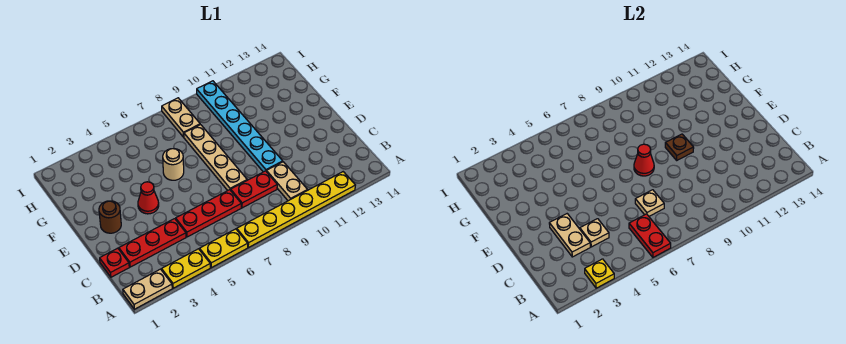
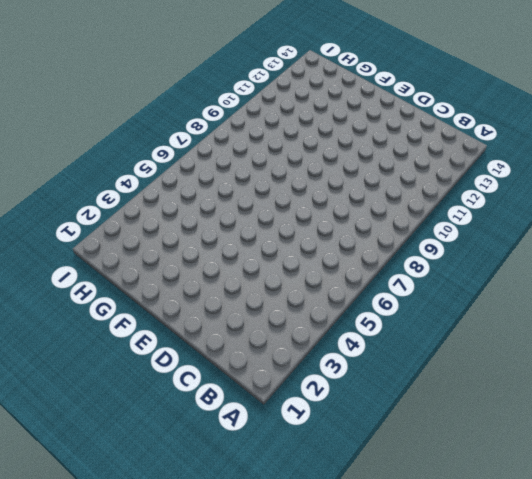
none -> tan plate A1:A2 level 1
none -> yellow plate A3:A4 level 1
none -> yellow plate A5:A6 level 1

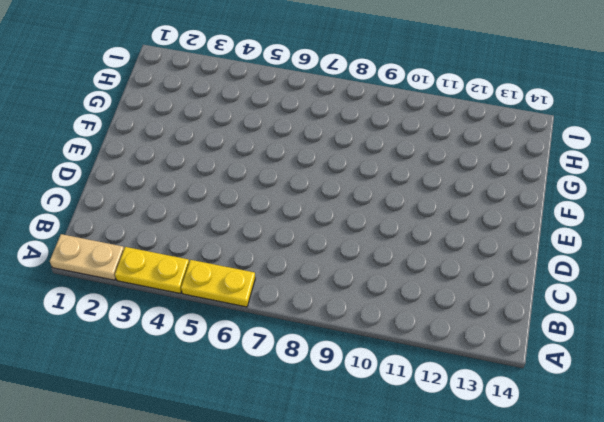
none -> yellow plate A7:A12 level 1
none -> tan plate B10:C10 level 1
none -> red plate C1 level 1

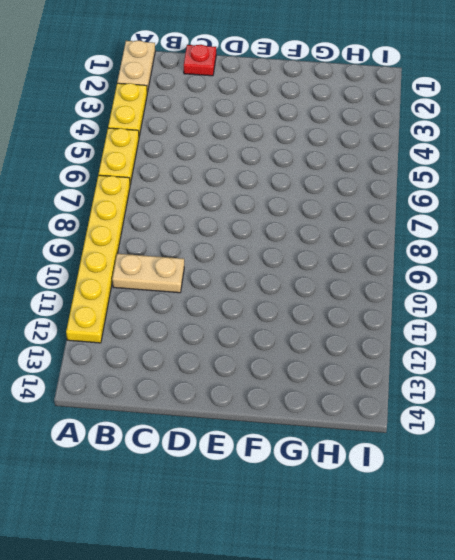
none -> red plate C2:C4 level 1
none -> red plate C5:C7 level 1
none -> red plate C8:C9 level 1

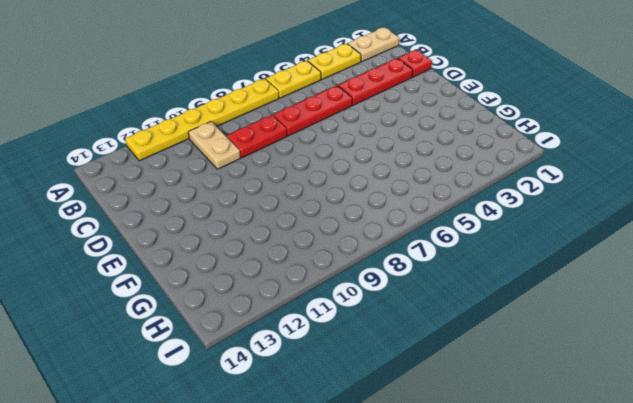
none -> tan plate D8:G8 level 1
none -> cyan plate D10:I10 level 1
none -> brown round brick E2 level 1

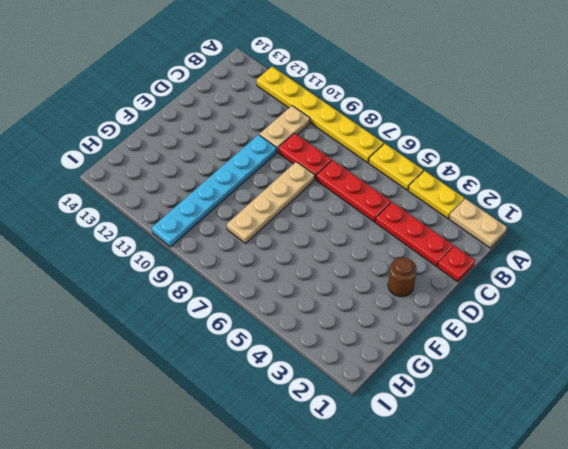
none -> red cone E4 level 1
none -> tan round brick F6 level 1
none -> tan plate H8:I8 level 1

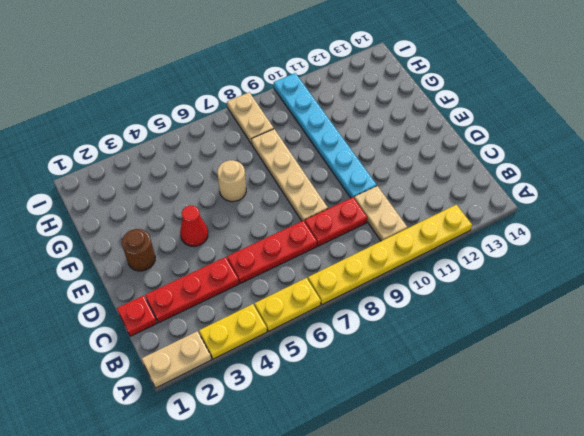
none -> yellow plate A3 level 2
none -> red plate A6:B6 level 2
none -> tan plate C3:D3 level 2

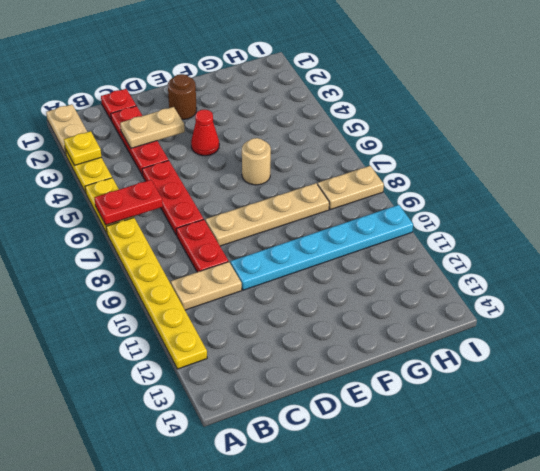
none -> tan plate C4 level 2
none -> tan plate C7 level 2
none -> red cone E8 level 2

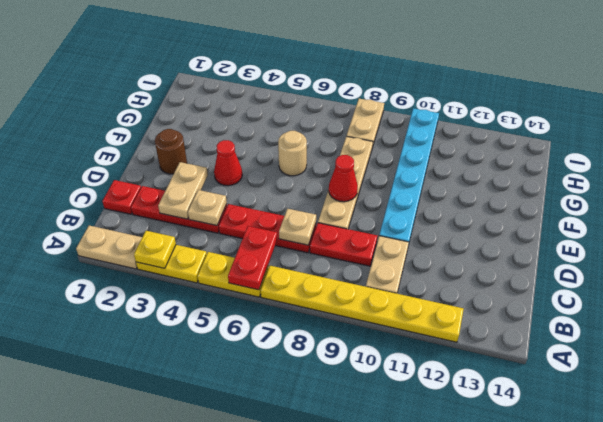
none -> brown plate E10 level 2

